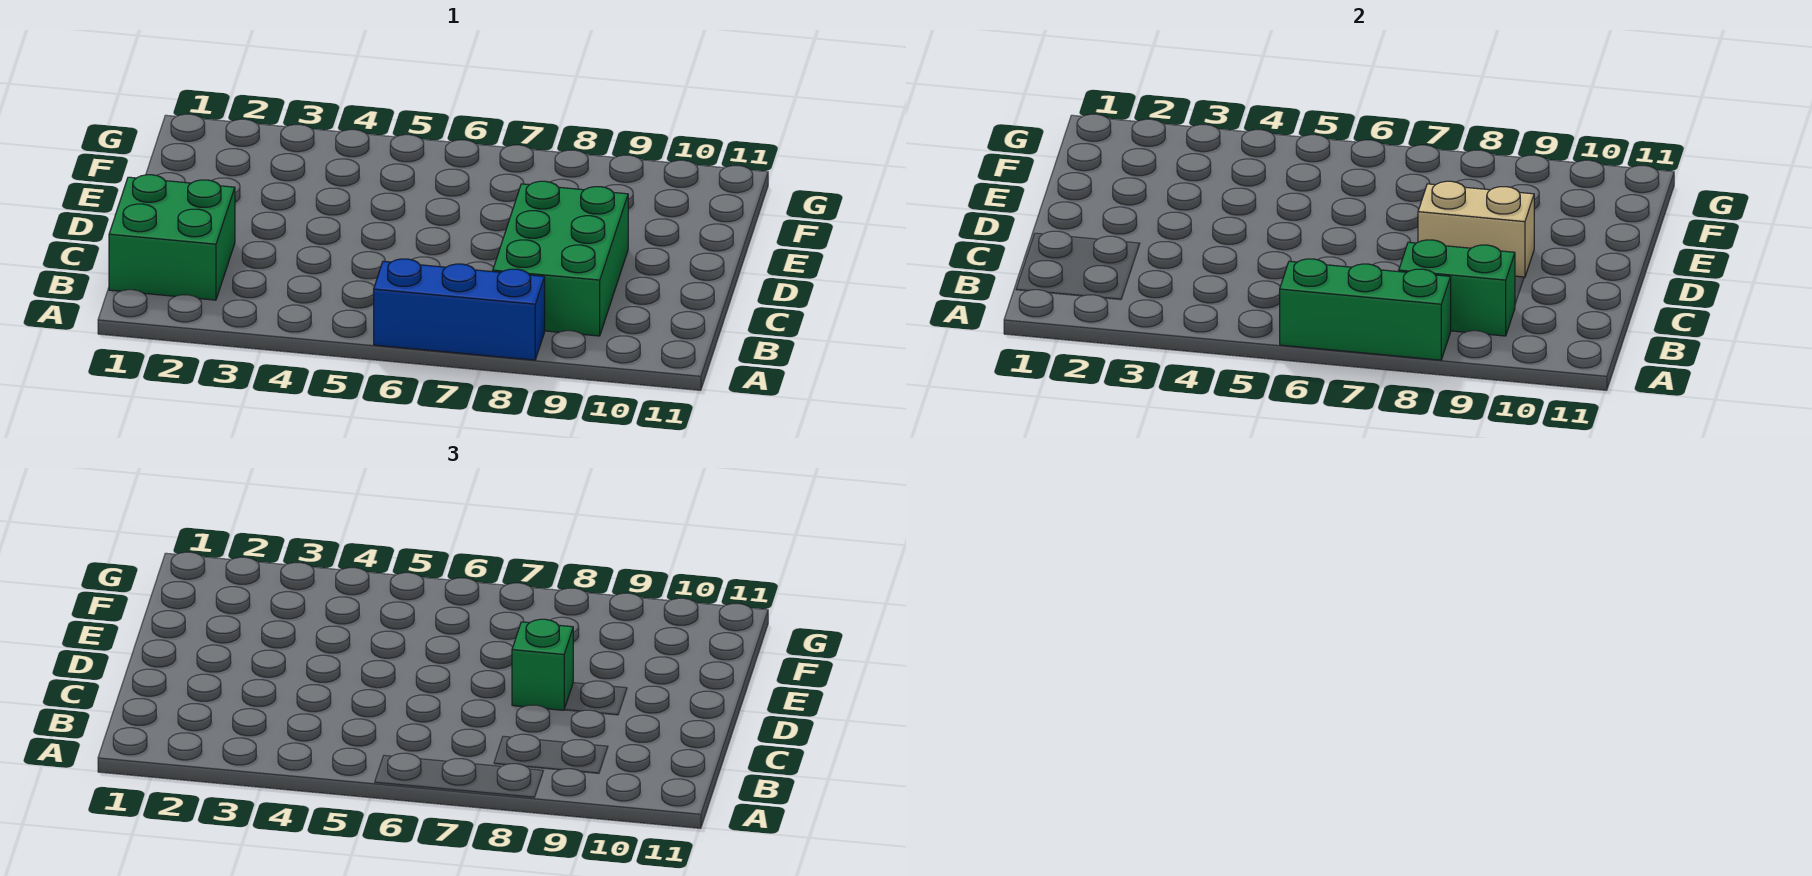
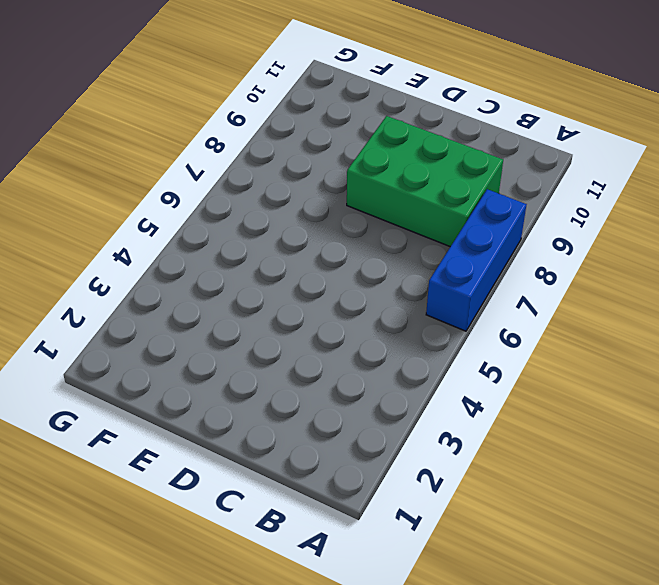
none -> green brick B1:C2 level 1
none -> green brick A6:A8 level 2

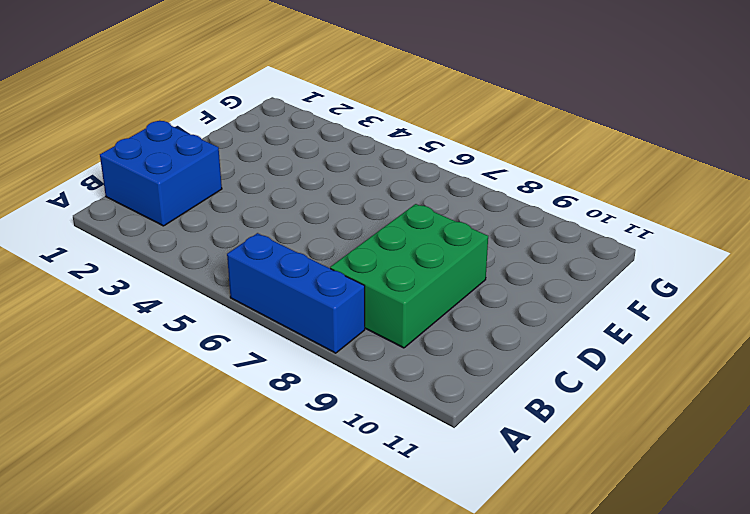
blue brick B1:C2 level 1 -> green brick B1:C2 level 1
none -> green brick A6:A8 level 2
none -> green brick B8:B9 level 2

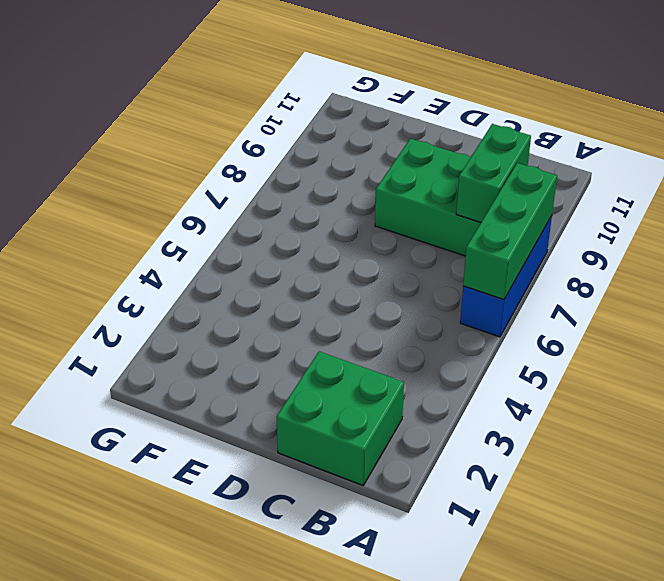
none -> tan brick D8:D9 level 2
none -> green brick D8 level 3

